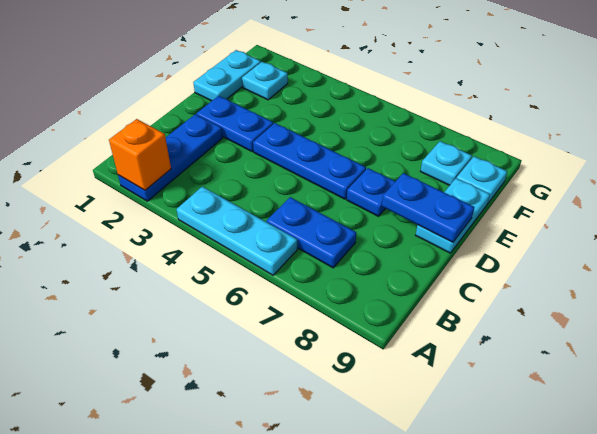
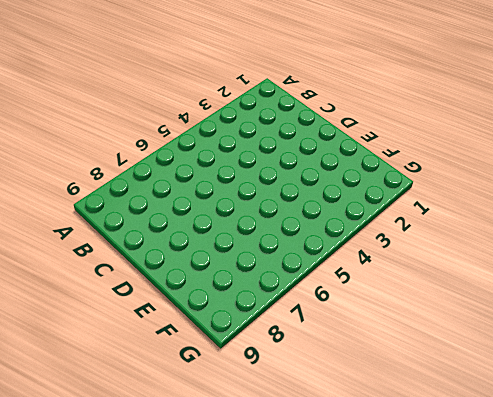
none -> blue plate A2:C2 level 1
none -> cyan plate A4:A6 level 1
none -> blue plate B6:B7 level 1

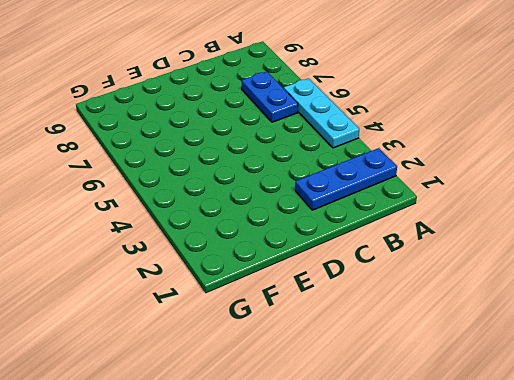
none -> blue plate D2:D3 level 1
none -> blue plate D4:D6 level 1
none -> blue plate D7 level 1

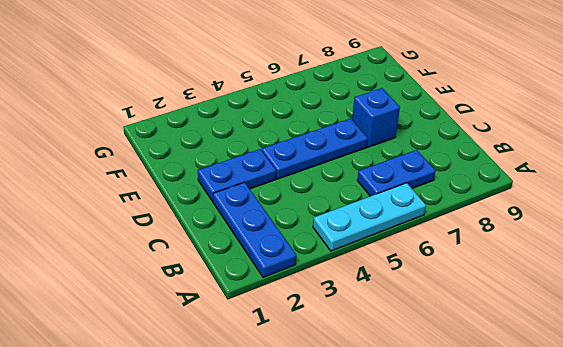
blue brick D7 level 1 -> blue plate D7 level 1
none -> cyan plate D9:E9 level 1
none -> cyan plate E1:F1 level 1
none -> cyan plate F2 level 1

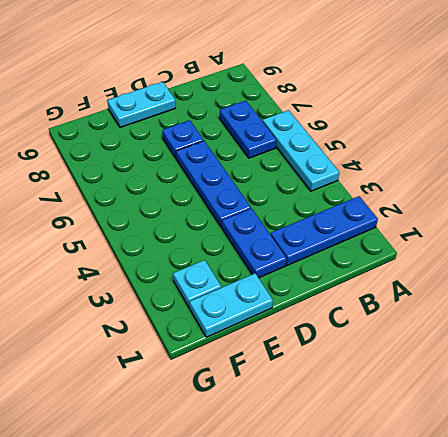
none -> cyan plate F8 level 1
none -> cyan plate F9 level 1
none -> orange brick A2 level 2

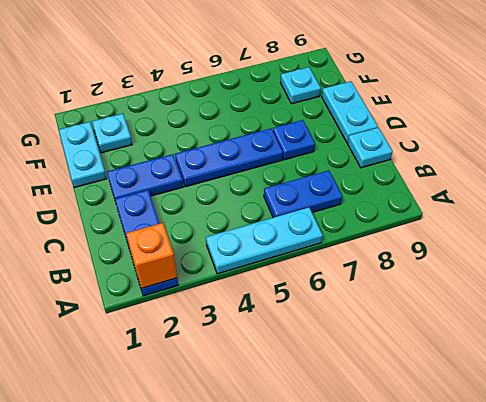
cyan plate C9 level 1 -> cyan plate F9 level 1
none -> blue plate D8:D9 level 2

